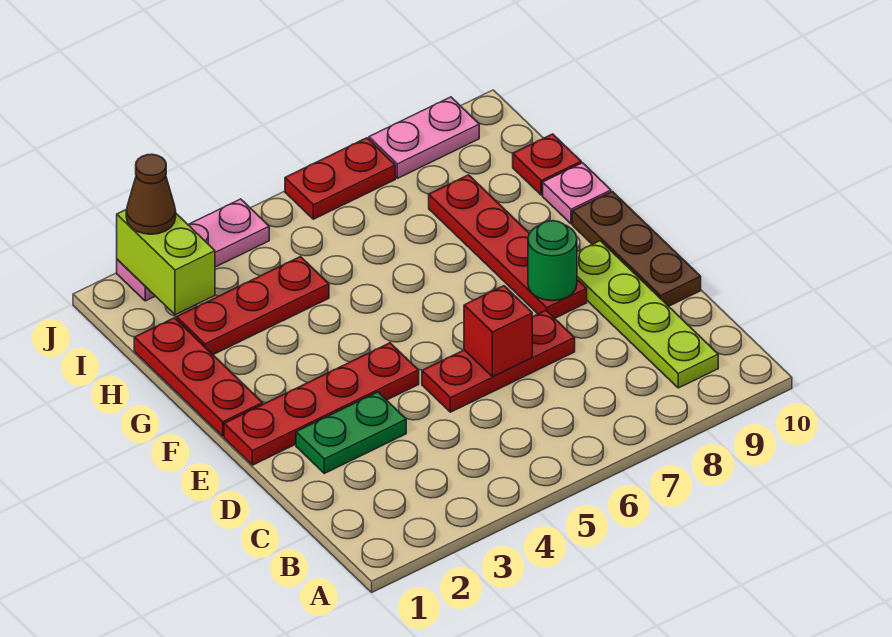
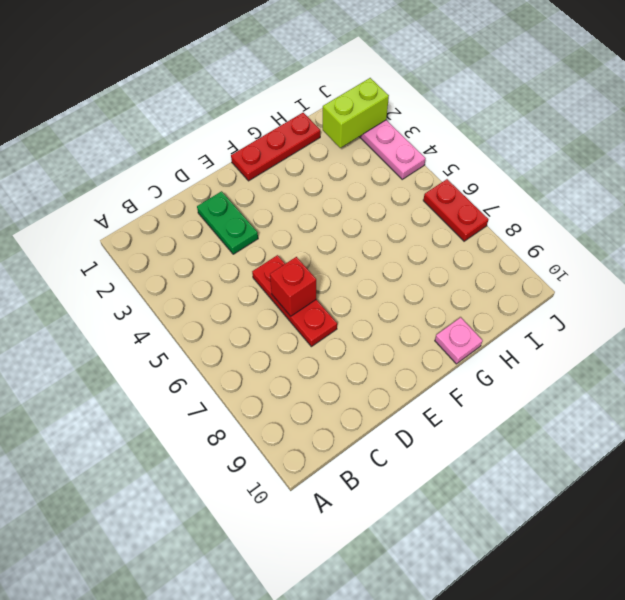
none -> lime plate B9:E9 level 1
none -> brown plate D10:F10 level 1
none -> red plate E1:E4 level 1

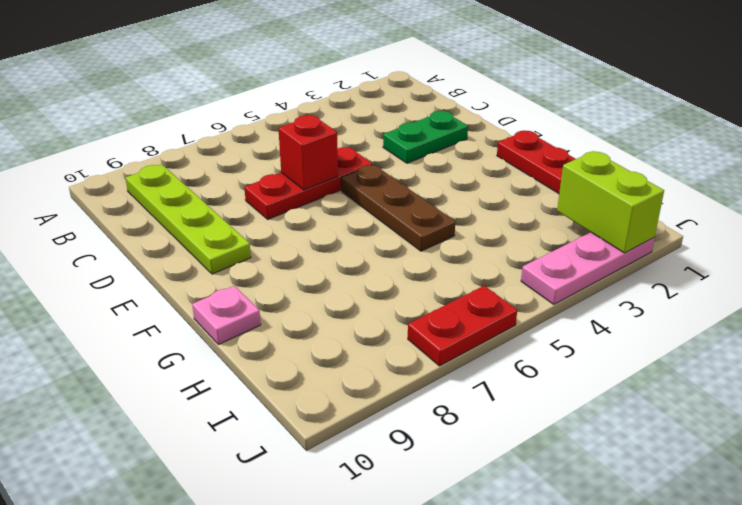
brown plate E5:G5 level 1 -> brown plate D10:F10 level 1
none -> red plate E1:E4 level 1
none -> red plate E8:H8 level 1
none -> red plate H2:H4 level 1

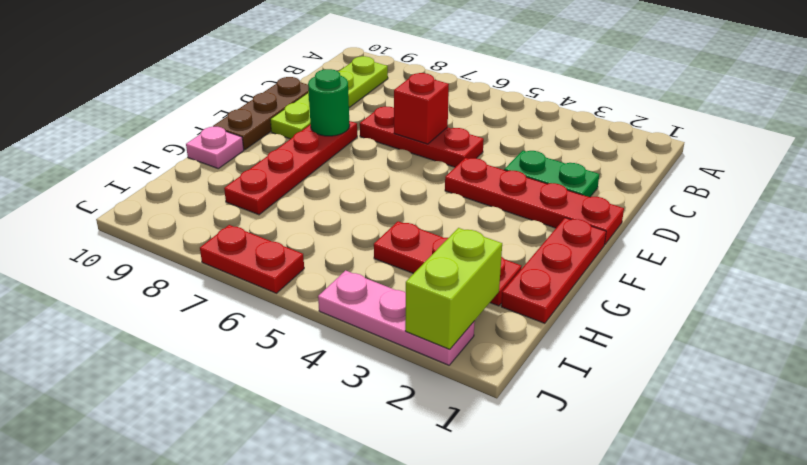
none -> red plate H10 level 1
none -> pink plate J8:J9 level 1
none -> brown cone J2 level 3

